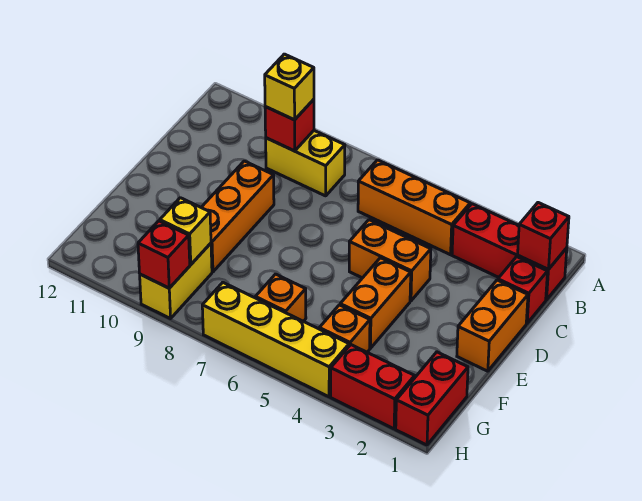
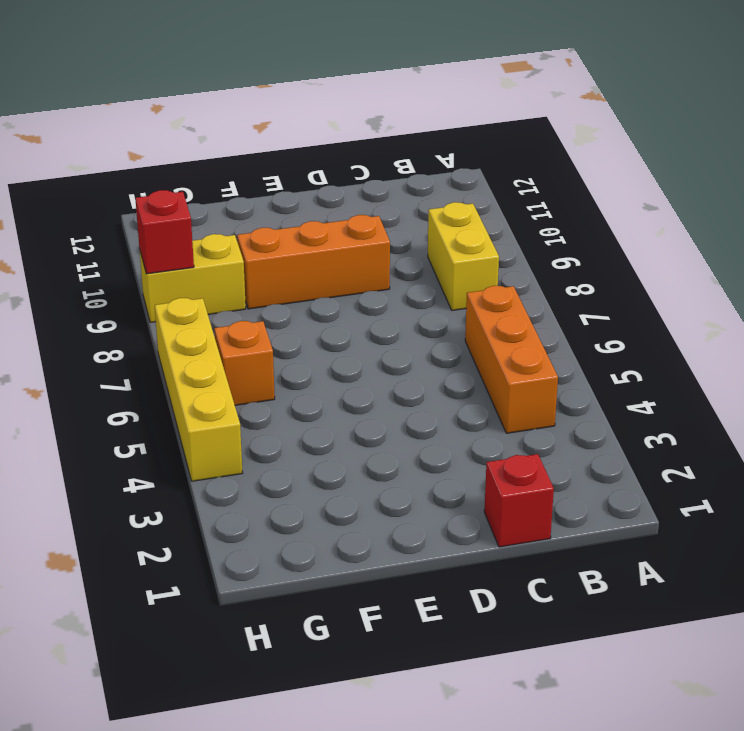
none -> red brick B1:B3 level 1
none -> orange brick D1:E1 level 1
none -> orange brick D4:D5 level 1

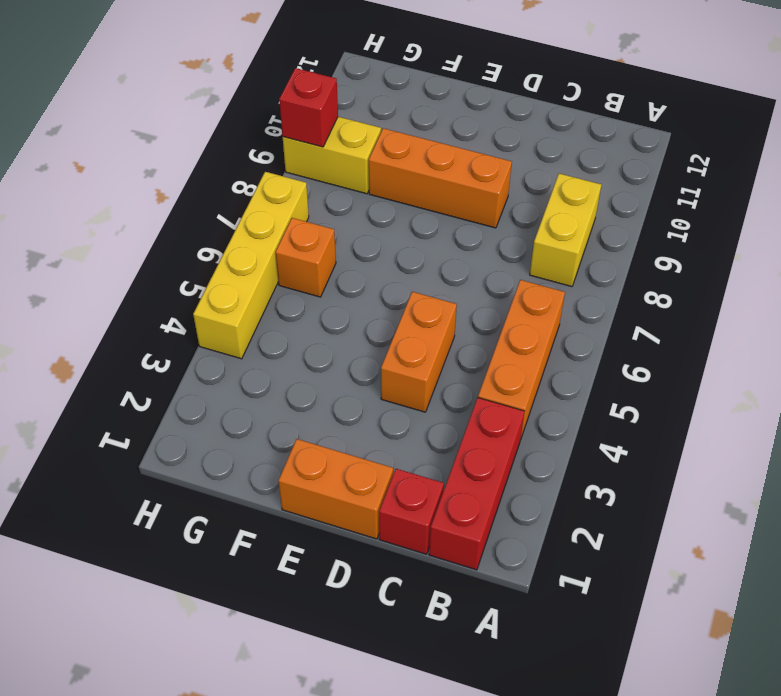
none -> orange brick E4:F4 level 1
none -> red brick G1:H1 level 1
none -> orange brick G4 level 1

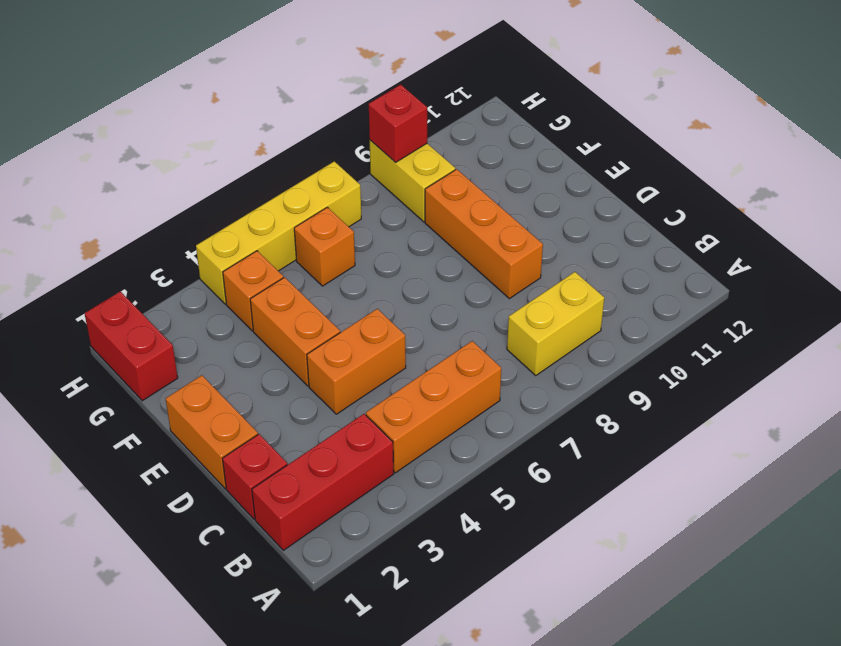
none -> red brick H2:H3 level 1
none -> red brick B1 level 2
none -> red brick B9 level 2

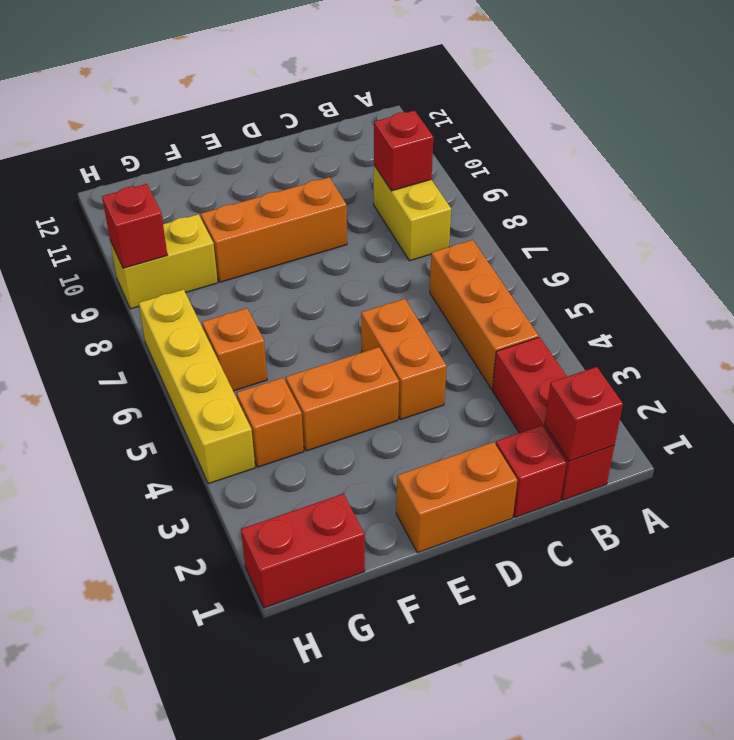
none -> red brick H2:H3 level 1
none -> yellow brick G9 level 2
none -> yellow brick B9 level 3

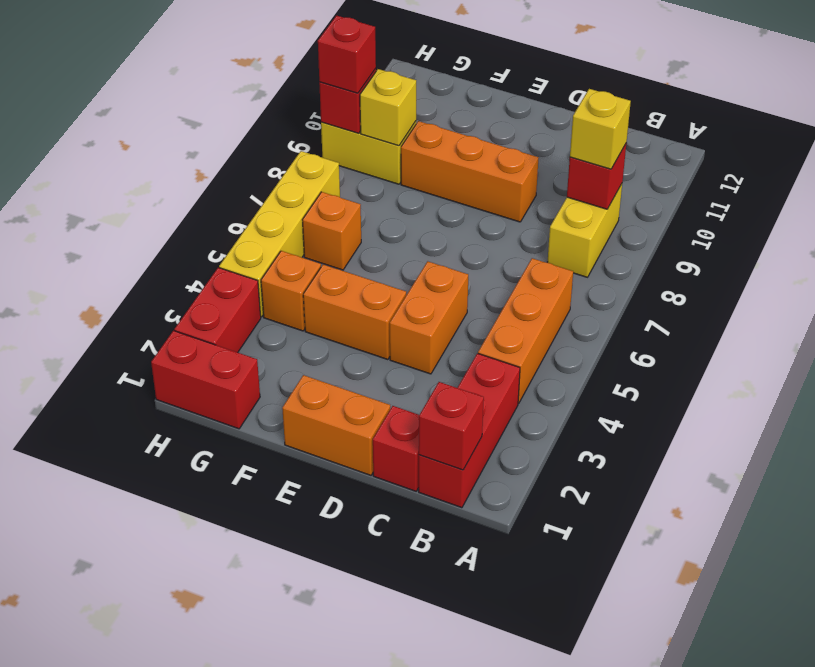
red brick H9 level 3 -> none

